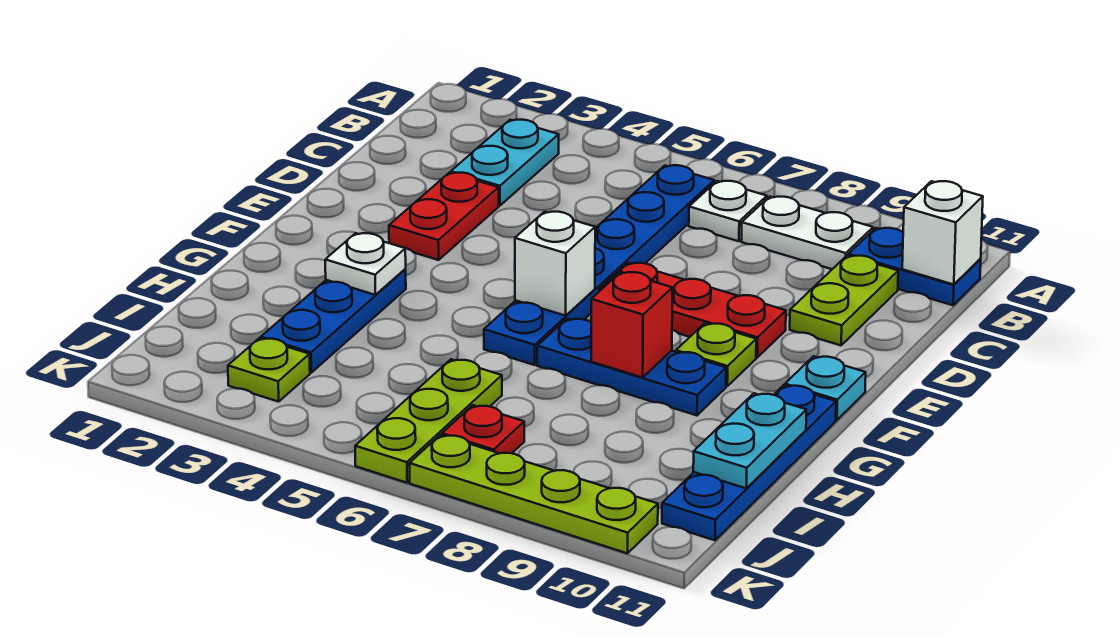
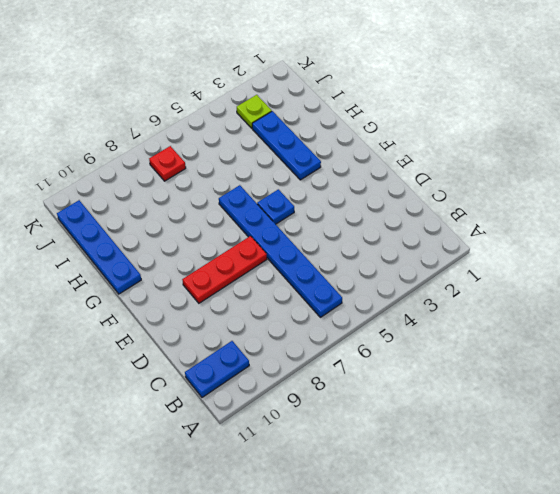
blue plate F5 level 1 -> none
none -> cyan plate B3:C3 level 1
none -> white plate B7 level 1
none -> white plate B8:B9 level 1

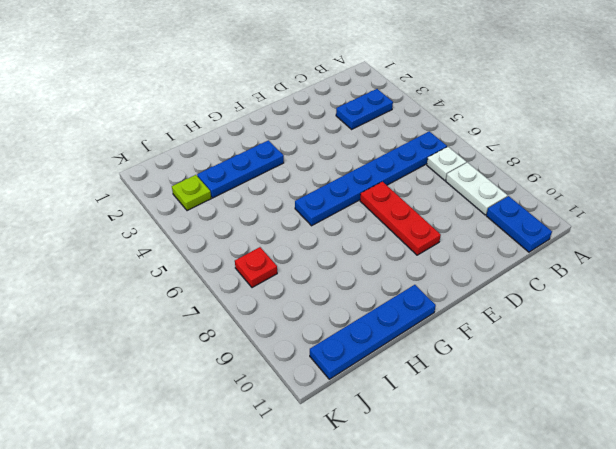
blue plate B3:C3 level 1 -> cyan plate B3:C3 level 1
none -> lime plate C10:D10 level 1
none -> red plate D3:E3 level 1
none -> lime plate F9 level 1

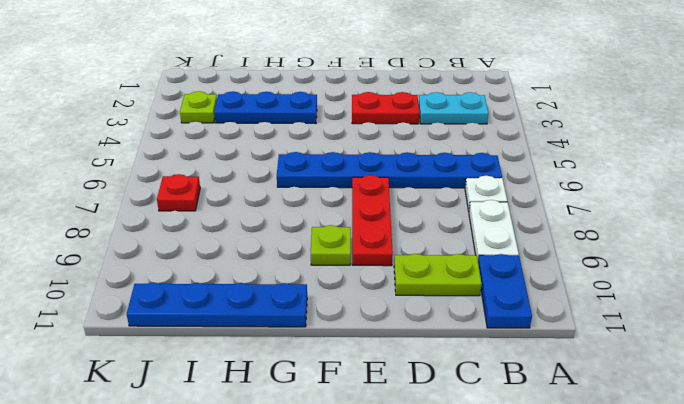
none -> cyan plate F11 level 1
none -> blue plate G7:G9 level 1
none -> lime plate I6:K6 level 1

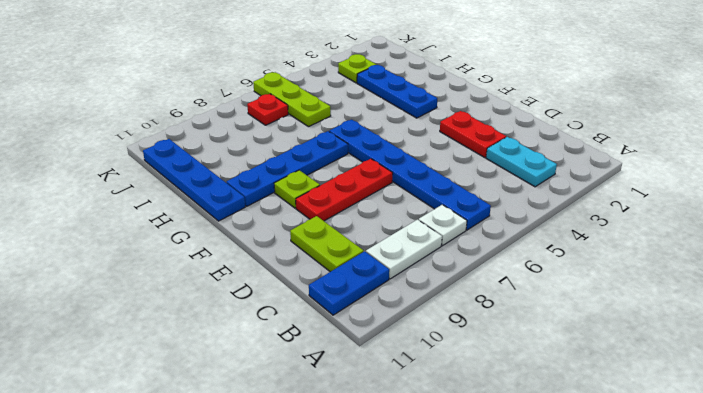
blue plate G7:G10 level 1 -> blue plate G7:G9 level 1
none -> cyan plate F11 level 1
none -> lime plate K7:K10 level 1
none -> white brick B11 level 2

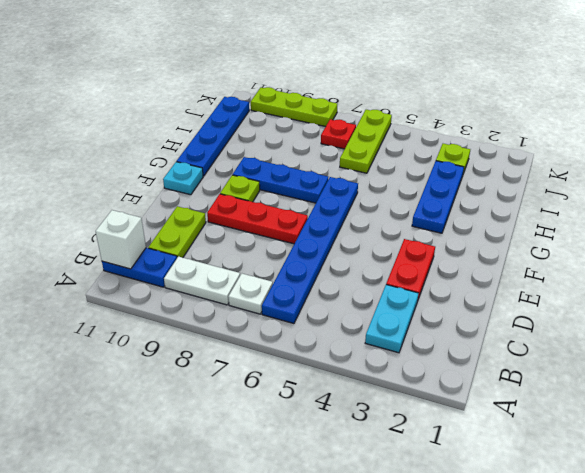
lime plate K8:K10 level 1 -> lime plate K7:K10 level 1
none -> white brick F6 level 2
none -> white plate G3 level 2
none -> red brick G8 level 2

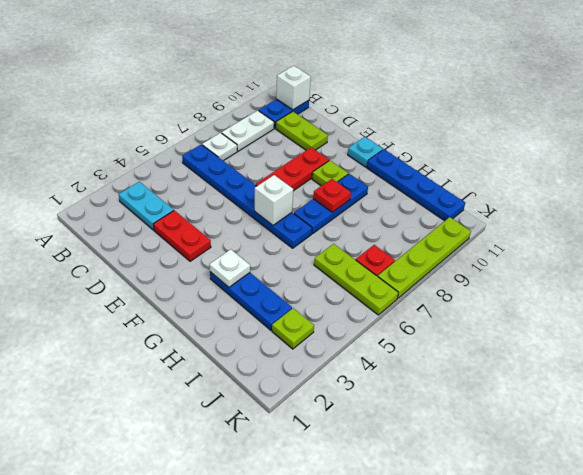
red plate G8 level 2 -> red brick G8 level 2
none -> cyan plate H11:I11 level 2

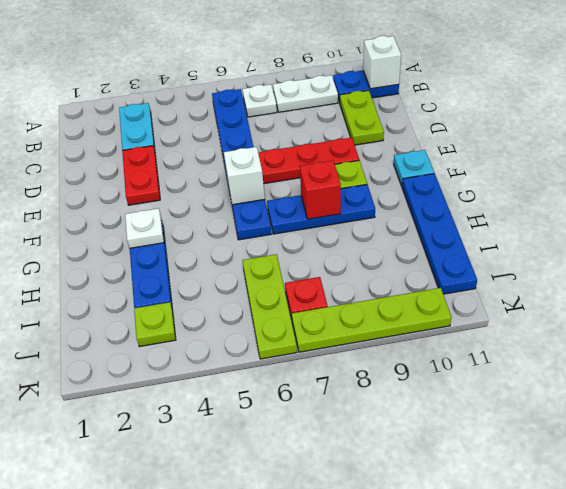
none -> cyan plate H11:I11 level 2

